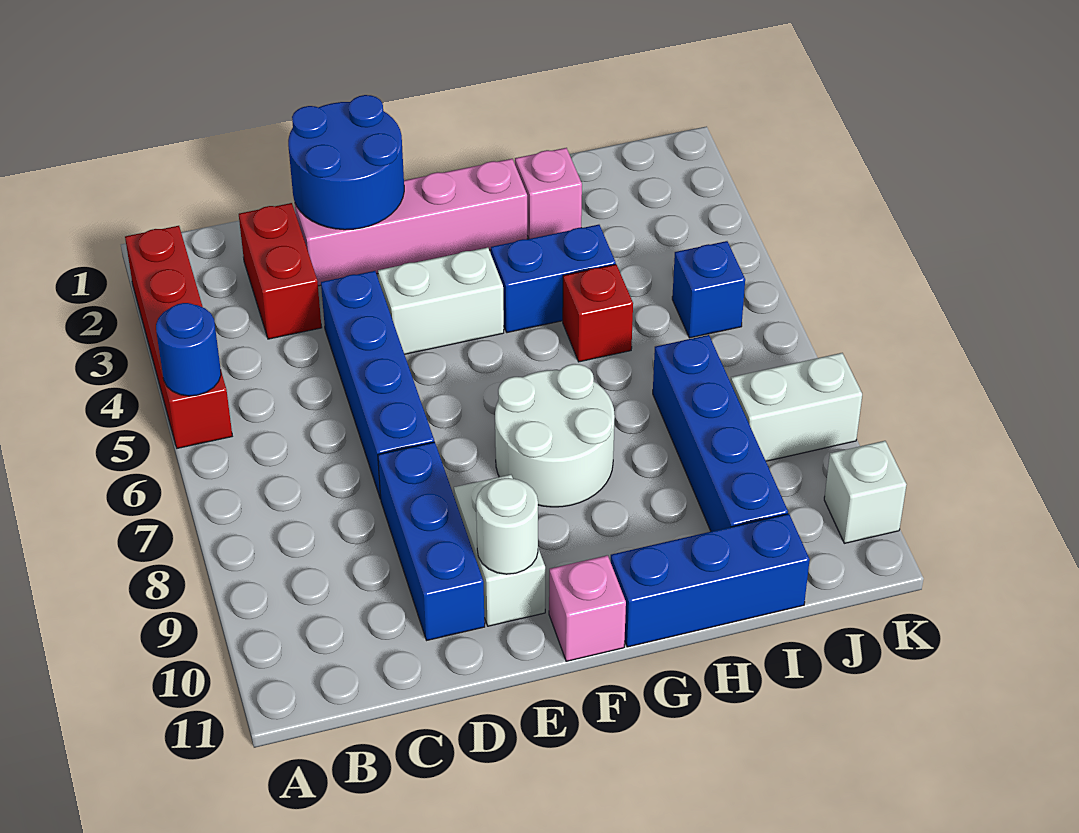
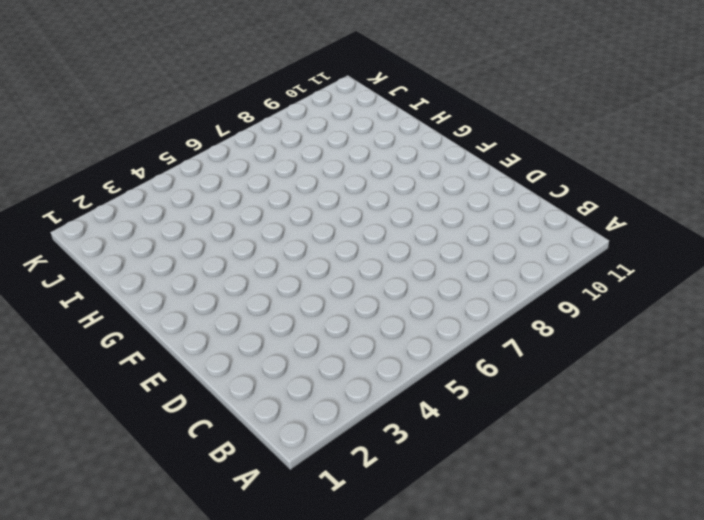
none -> red brick A2:A5 level 1
none -> red brick C2:C3 level 1
none -> pink brick D2:G2 level 1

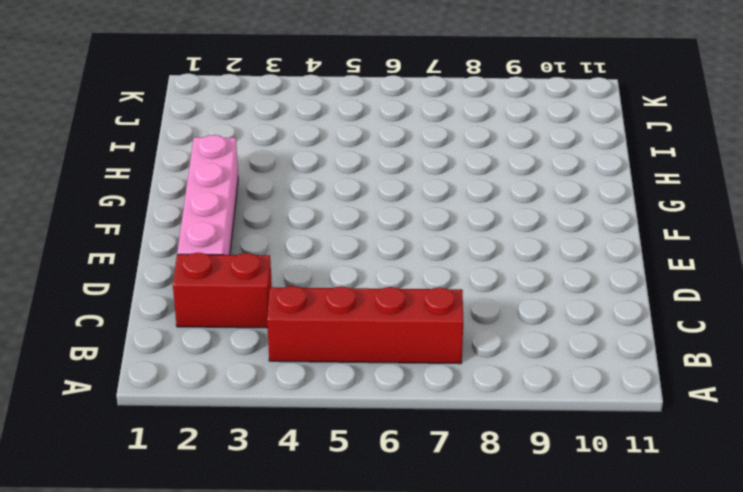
red brick B4:B7 level 1 -> red brick A2:A5 level 1
none -> blue brick D4:D7 level 1
none -> blue brick D8:D10 level 1
none -> white brick E4:F4 level 1

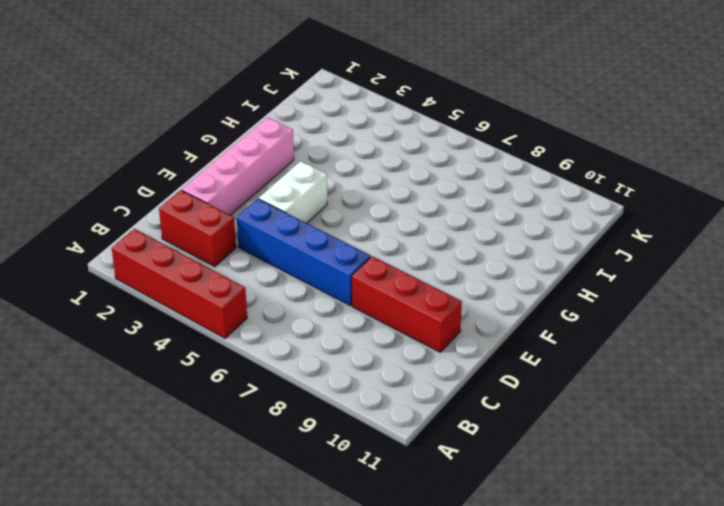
red brick D8:D10 level 1 -> blue brick D8:D10 level 1
none -> white brick E9:E10 level 1
none -> white round brick F7:G8 level 1
none -> pink brick F11 level 1

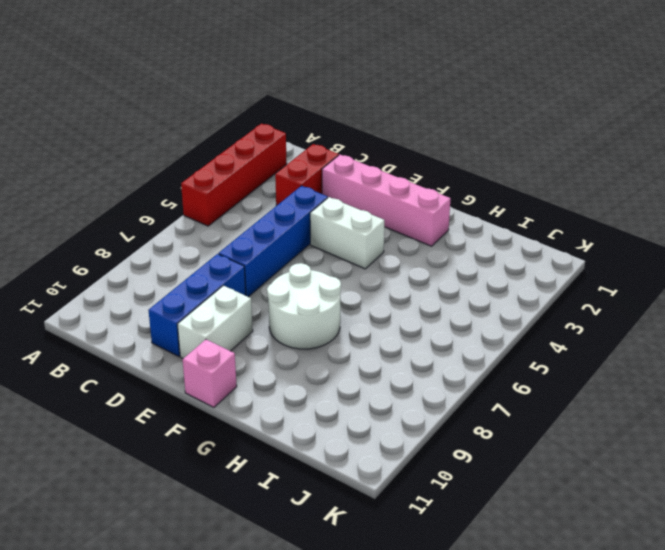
none -> blue brick G4:H4 level 1
none -> blue brick G11:I11 level 1
none -> pink brick H2 level 1

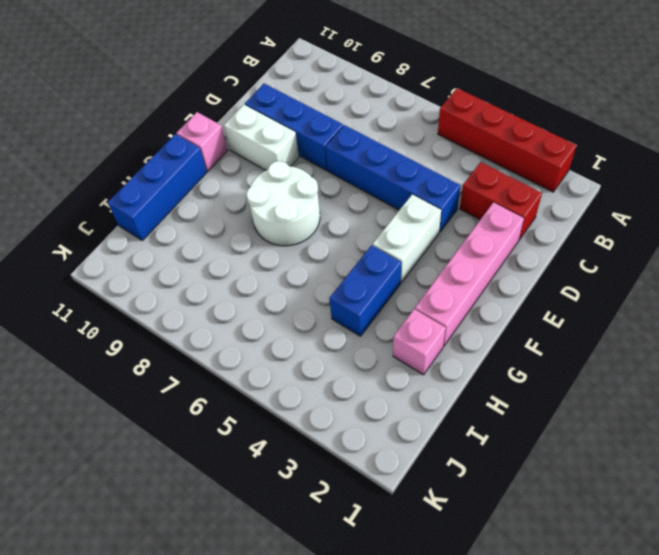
none -> red brick H5 level 1
none -> blue brick I7:I10 level 1
none -> blue brick J5 level 1

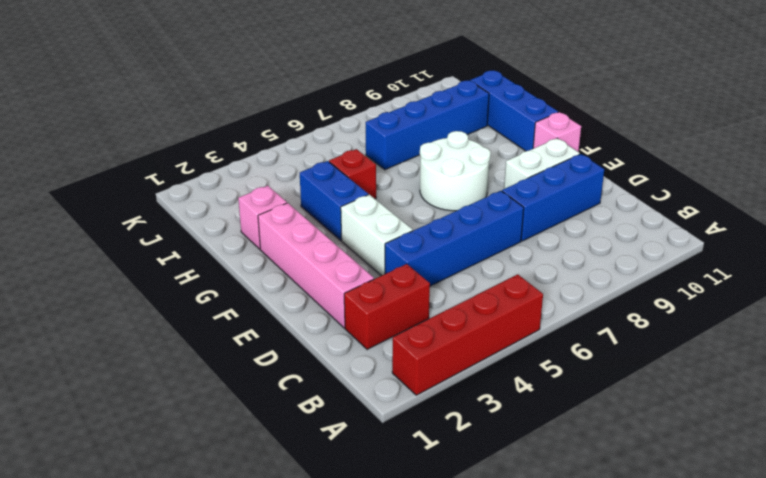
none -> blue brick J5 level 1
none -> white brick J8:K8 level 1
none -> white brick K10 level 1

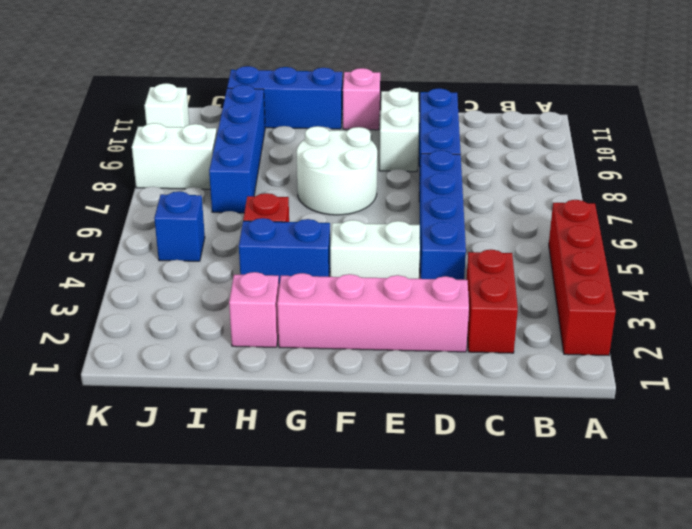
none -> blue round brick A5 level 2
none -> blue round brick D1:E2 level 2
none -> white round brick E10 level 2

